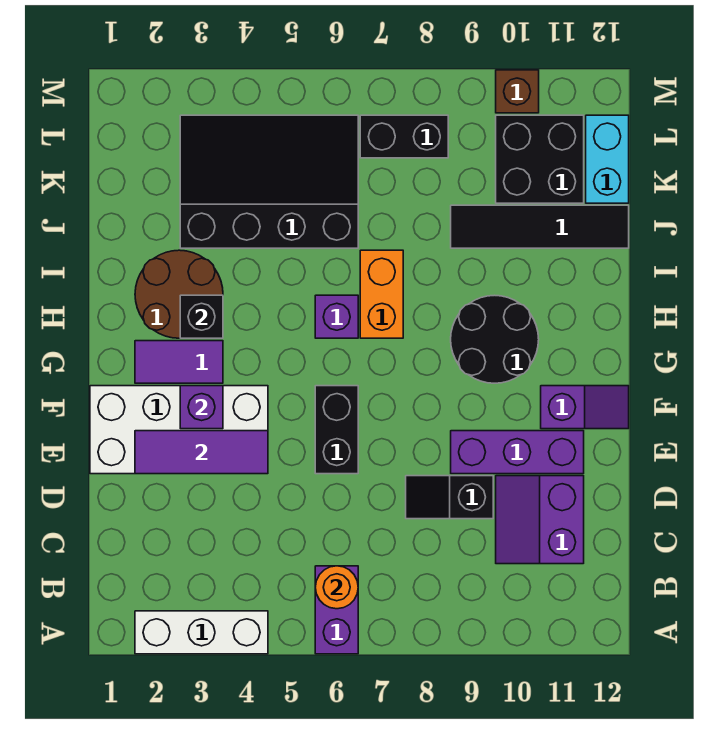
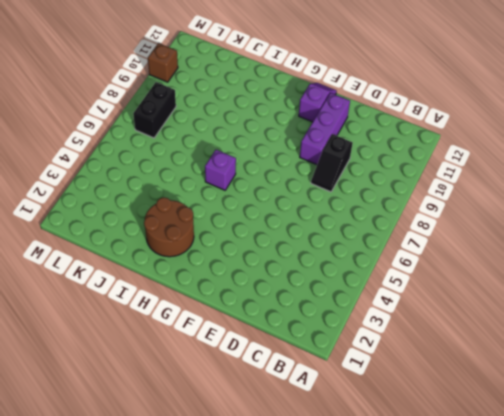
none -> white brick A2:A4 level 1
none -> purple brick A6:B6 level 1
none -> purple slope C10:D11 level 1 top 11

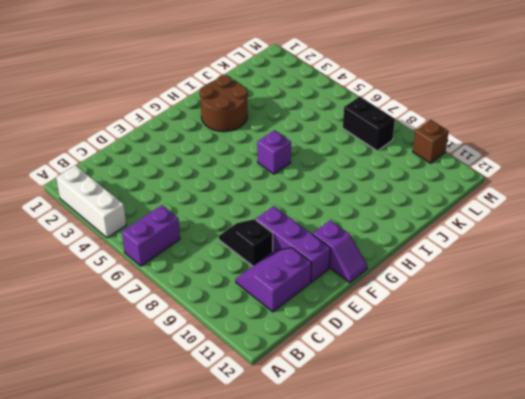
none -> white brick E1:F4 level 1
none -> black brick E6:F6 level 1
none -> purple tile G2:G3 level 1

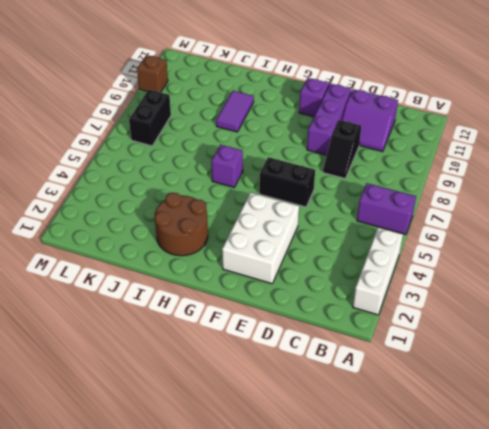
white brick E2:F4 level 1 -> white brick E1:F4 level 1
purple tile I9:I10 level 1 -> purple tile G2:G3 level 1
none -> black round brick G9:H10 level 1
none -> orange brick H7:I7 level 1
none -> black slope J3:L6 level 1 top J

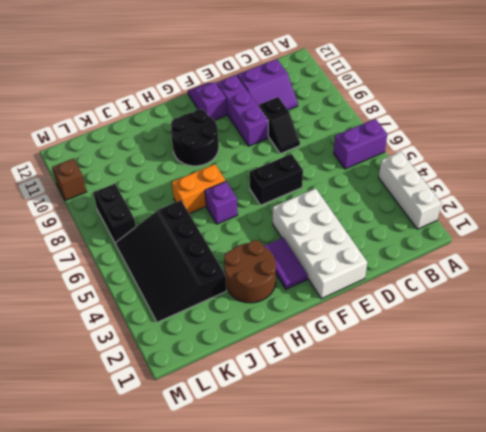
none -> black tile J9:J12 level 1
none -> black brick K10:L11 level 1
none -> cyan brick K12:L12 level 1

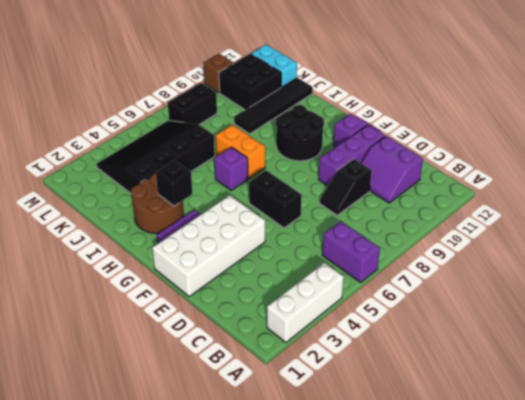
none -> orange round brick B6 level 2
none -> purple tile E2:E4 level 2
none -> purple brick F3 level 2

